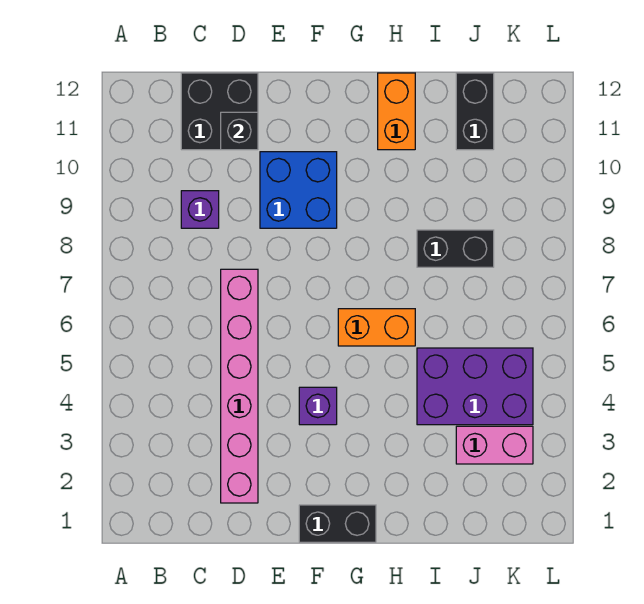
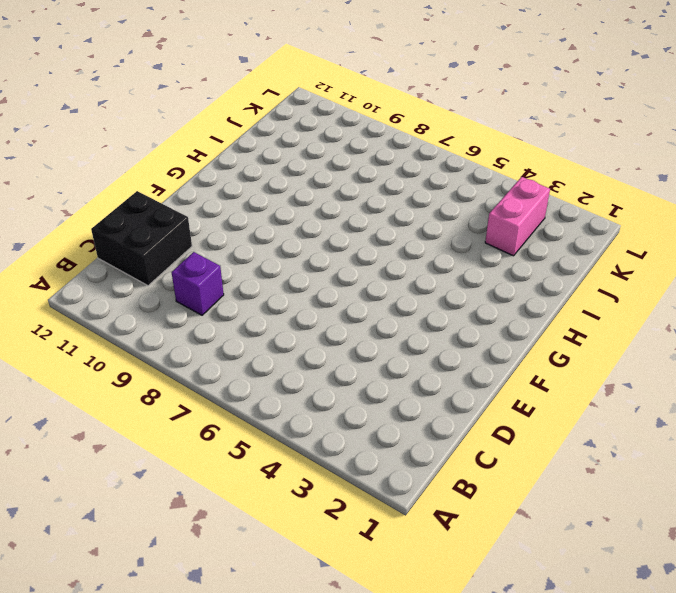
none -> pink brick D2:D7 level 1
none -> blue brick E9:F10 level 1
none -> black brick F1:G1 level 1

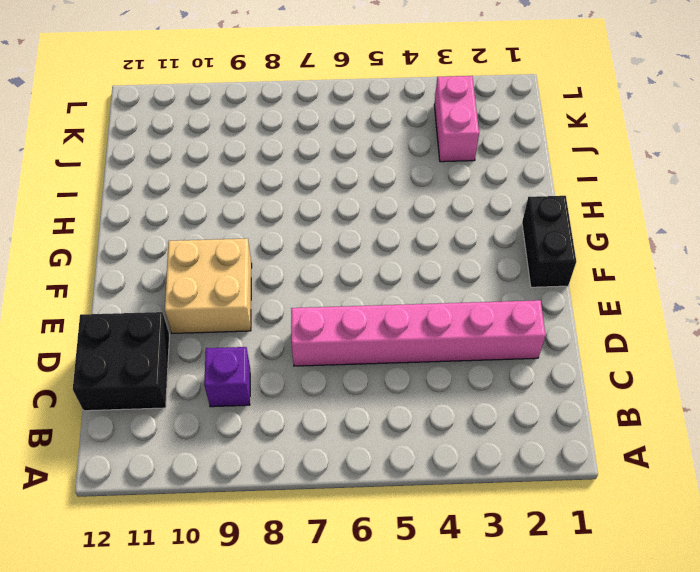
tan brick E9:F10 level 1 -> blue brick E9:F10 level 1
none -> purple brick F4 level 1
none -> orange brick G6:H6 level 1
none -> orange brick H11:H12 level 1

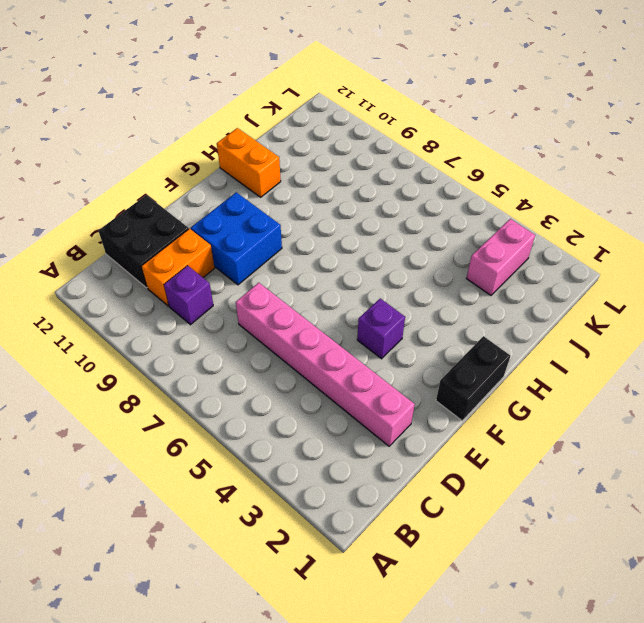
orange brick C10:D10 level 1 -> orange brick G6:H6 level 1
none -> purple brick I4:K5 level 1
none -> black brick I8:J8 level 1
none -> black brick J11:J12 level 1

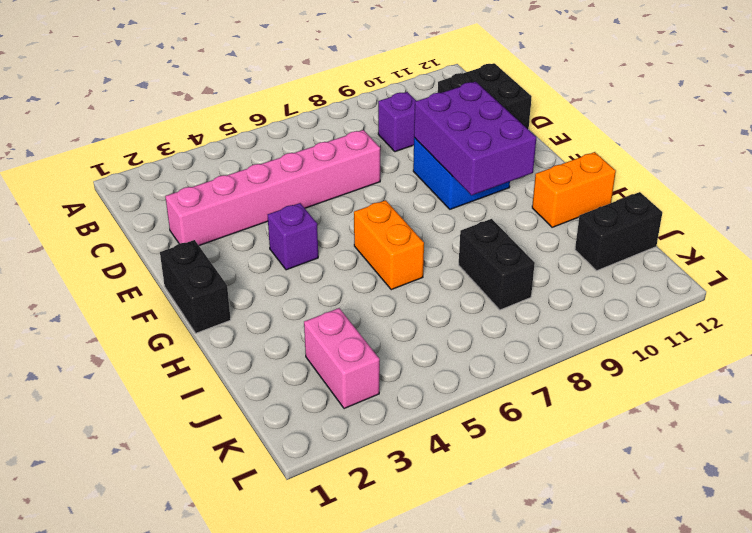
purple brick E9:G10 level 2 -> purple brick I4:K5 level 1
none -> black brick D11 level 2

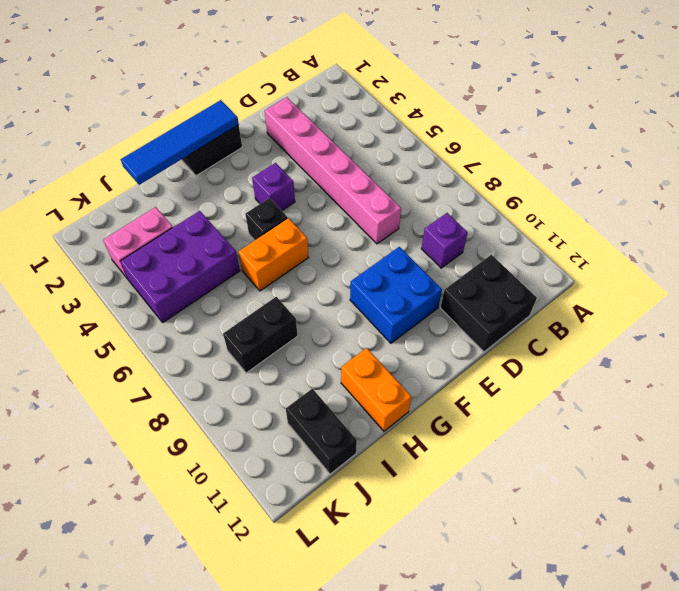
blue tile F1:I1 level 2 -> none
black brick G5 level 1 -> black brick D11 level 2

